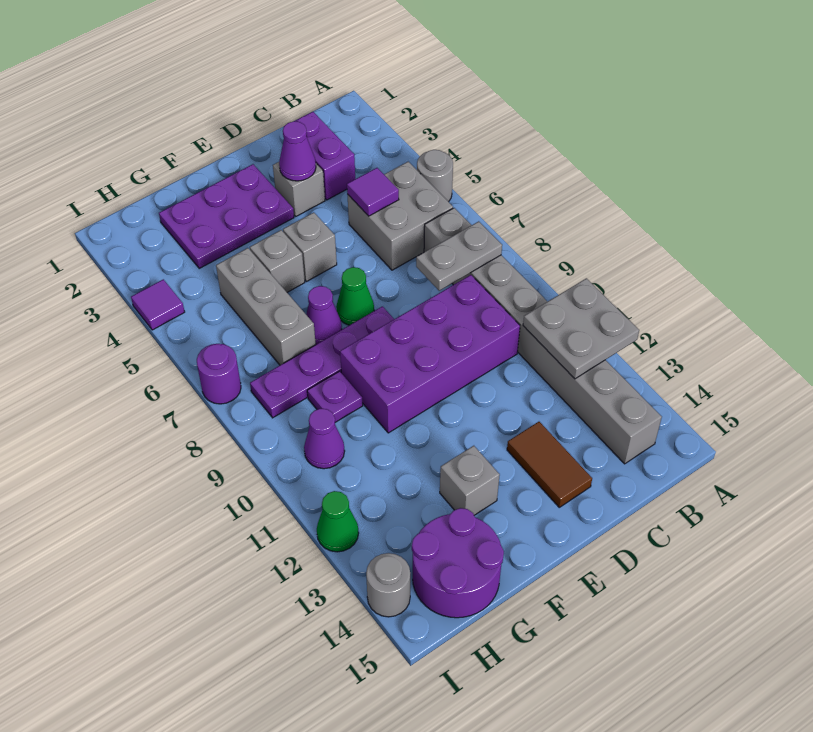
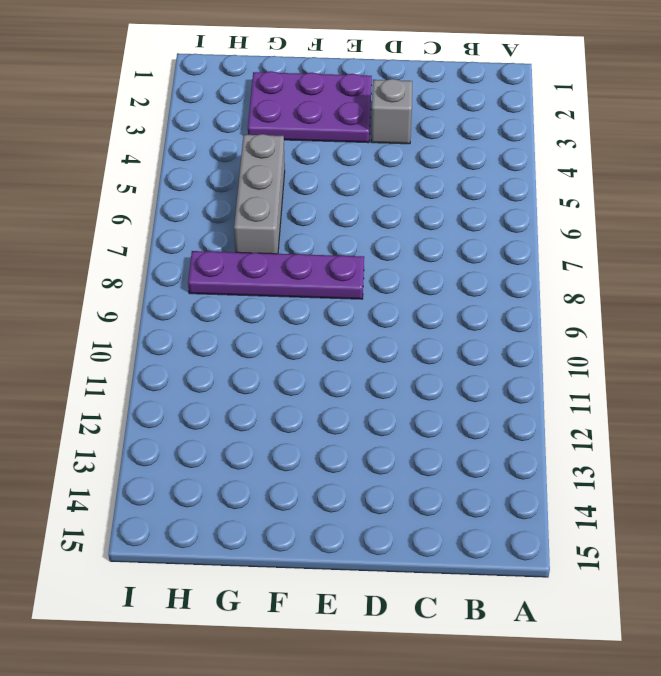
none -> grey round brick A5 level 1
none -> grey brick B5:C6 level 1
none -> grey brick B7:B14 level 1

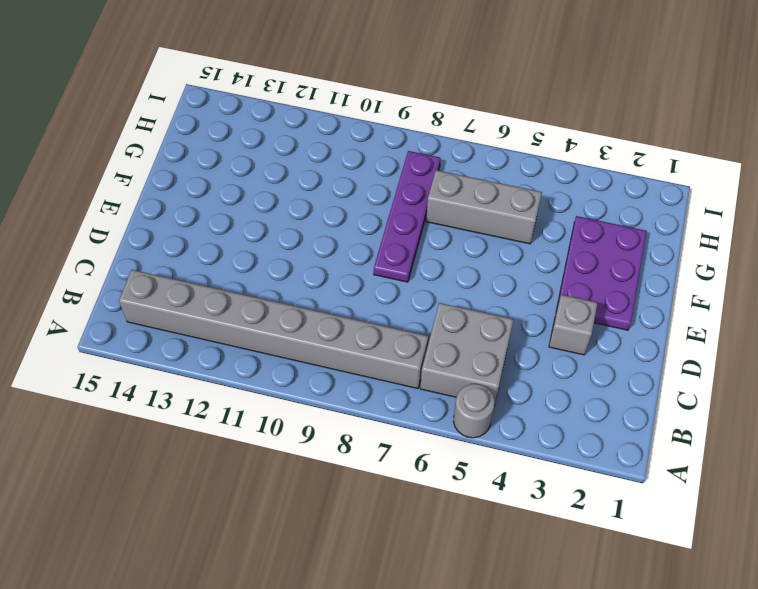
none -> purple brick C2:C3 level 1
none -> purple brick C9:F10 level 1
none -> brown tile D13:D14 level 1

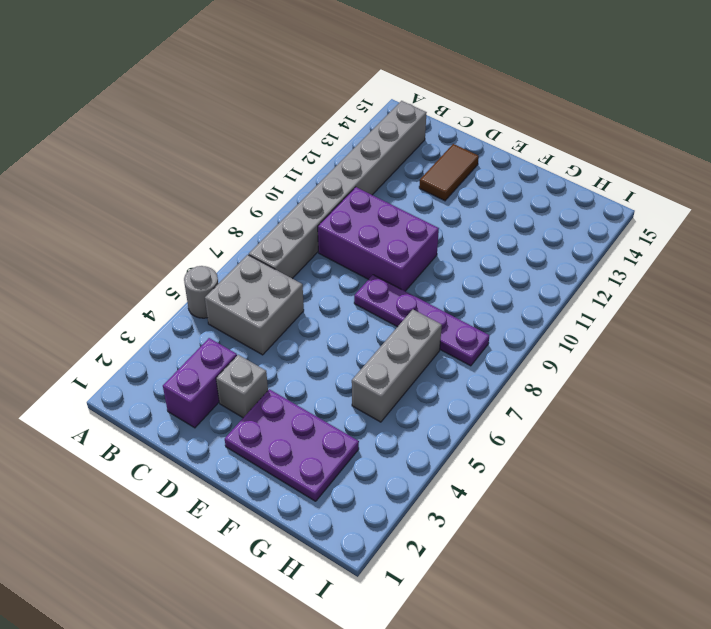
purple brick C9:E10 level 1 -> purple brick C9:F10 level 1
none -> grey brick E5 level 1
none -> green cone E7 level 1
none -> grey brick F5 level 1

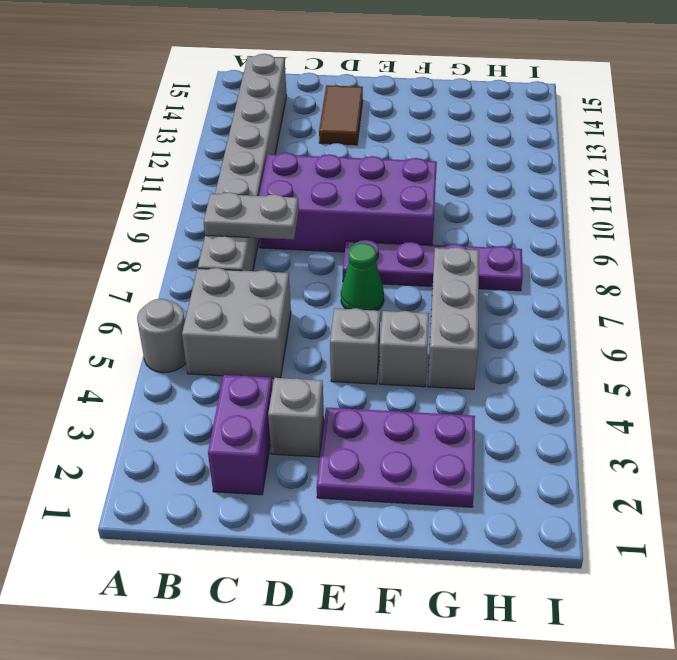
none -> purple cone F7 level 1
none -> grey brick F13 level 1
none -> purple plate G9 level 1

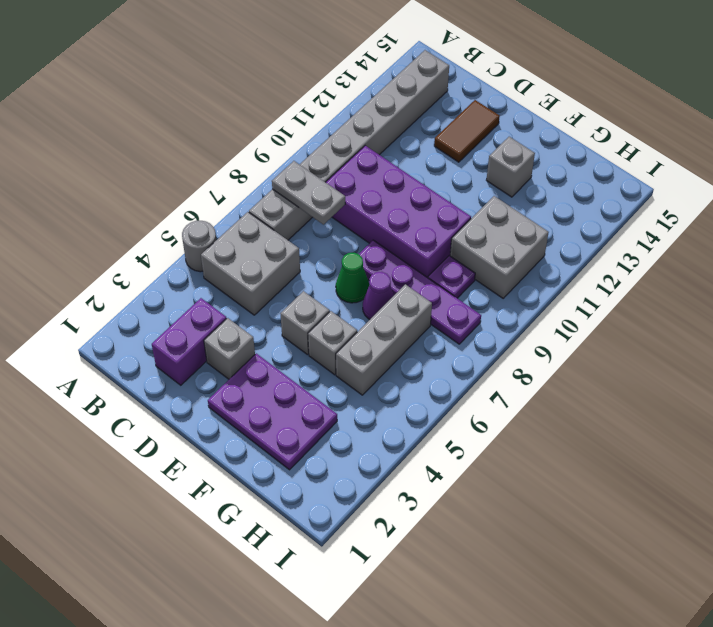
grey brick G10:H11 level 1 -> purple cone H10 level 1
none -> purple round brick G14:H15 level 1
none -> purple tile I4 level 1
none -> purple round brick I7 level 1

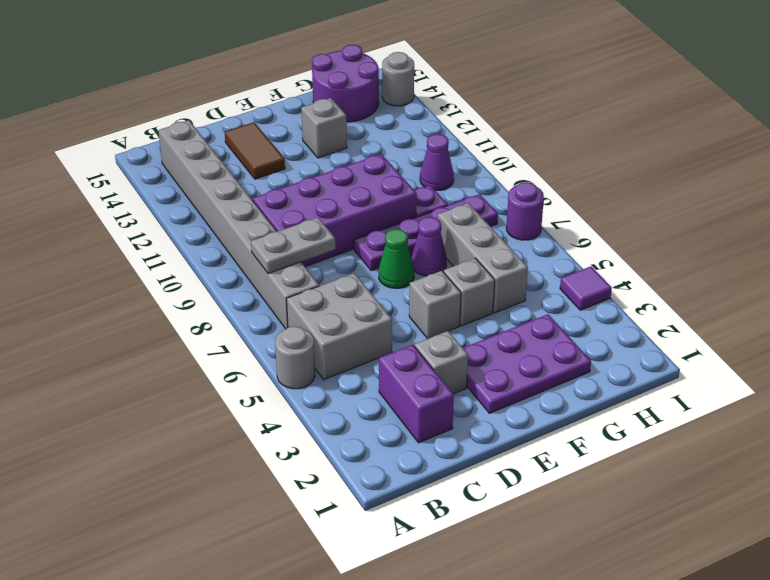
none -> green cone I12 level 1
none -> grey plate A11:B12 level 2
none -> purple tile C5 level 2

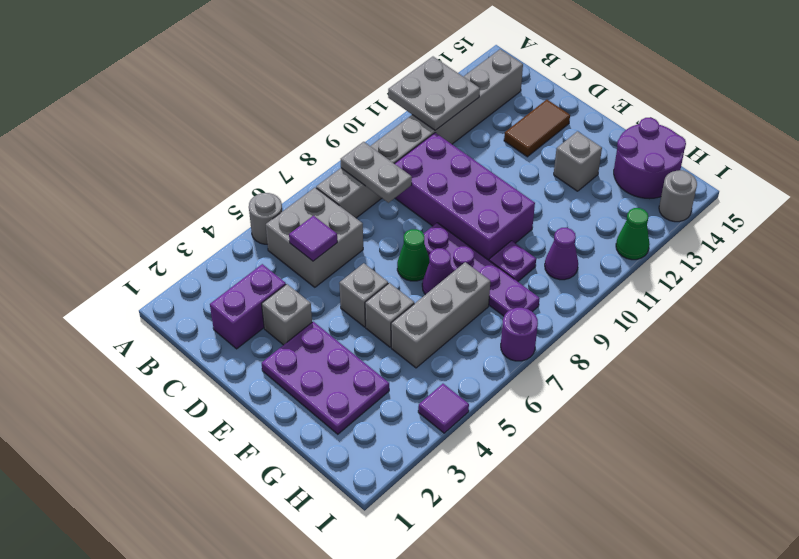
none -> purple cone D3 level 2

